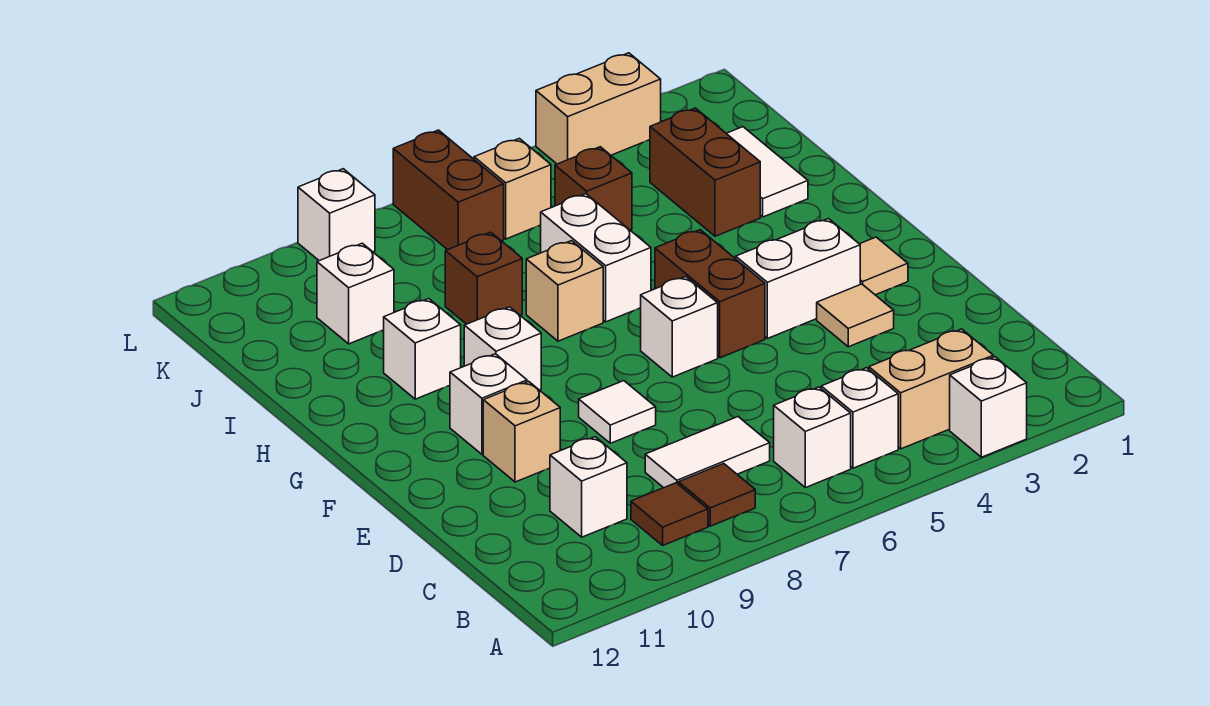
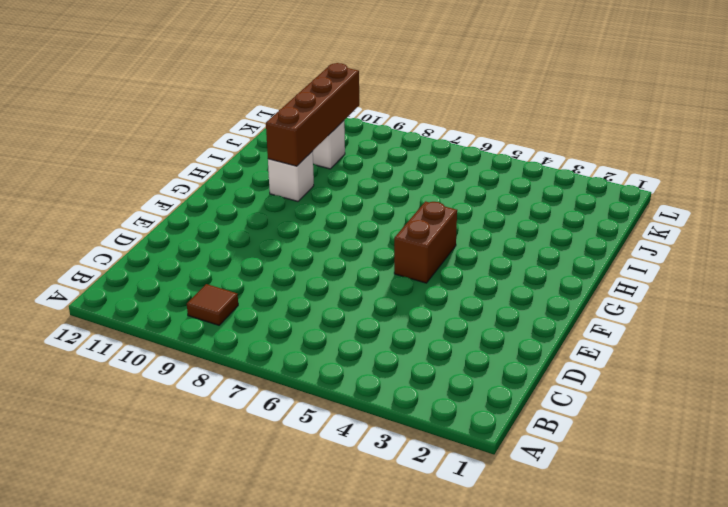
brown brick H10:K10 level 2 -> none
none -> white brick A3 level 1
none -> tan brick B3:B4 level 1
none -> white brick B5 level 1

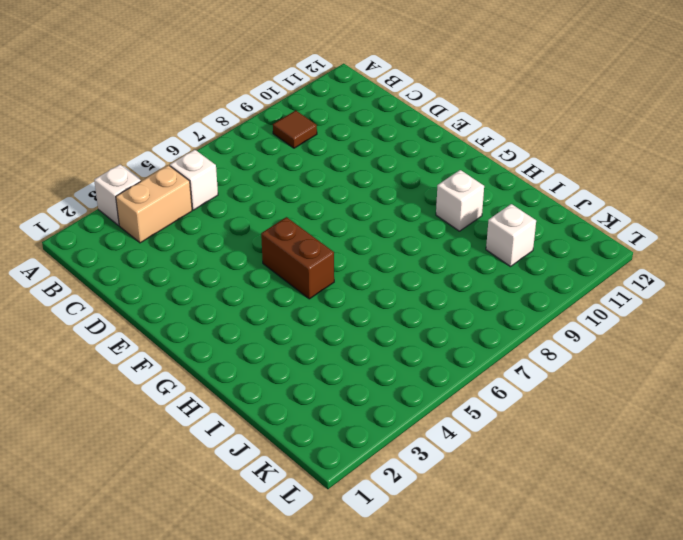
none -> white brick B6 level 1
none -> brown tile B8 level 1
none -> white tile C7:C8 level 1

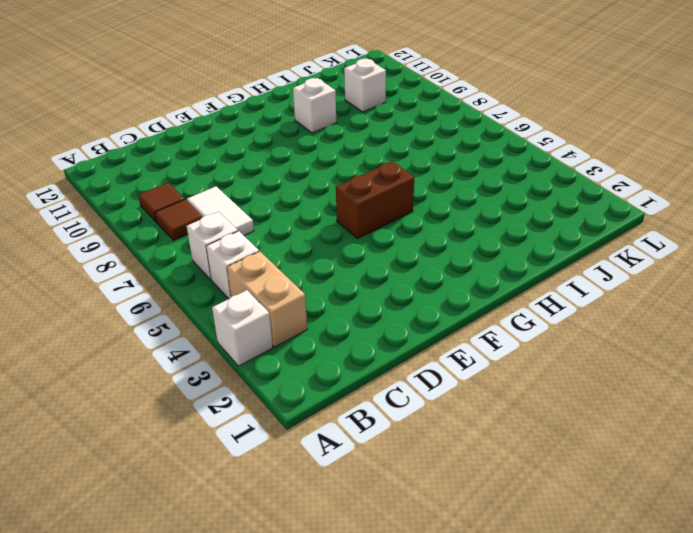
none -> white brick C10 level 1
none -> tan tile E3 level 1
none -> white tile E8 level 1

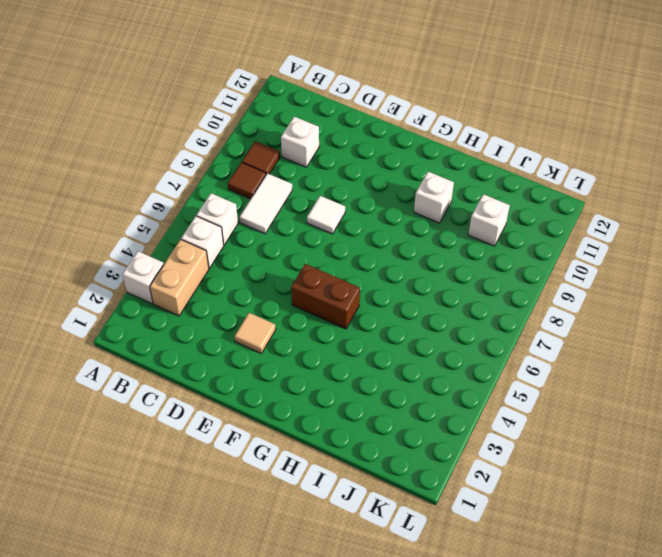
none -> tan brick E10 level 1
none -> tan tile F2 level 1
none -> white brick F3:F4 level 1

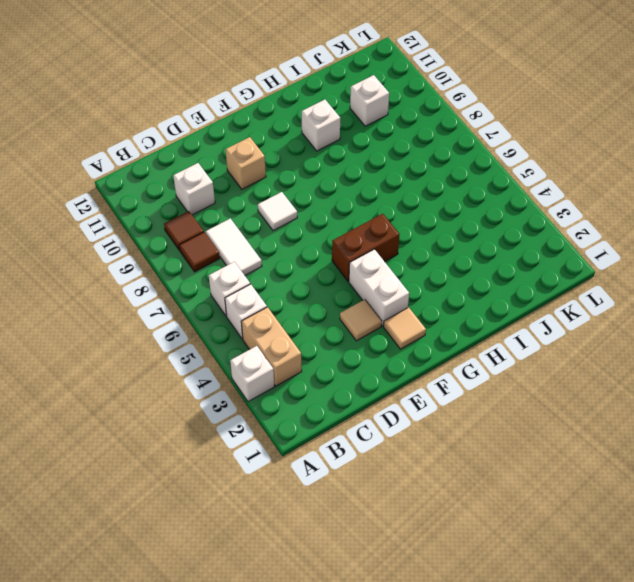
none -> white brick F6 level 1
none -> white brick F10 level 1
none -> white brick G9 level 1

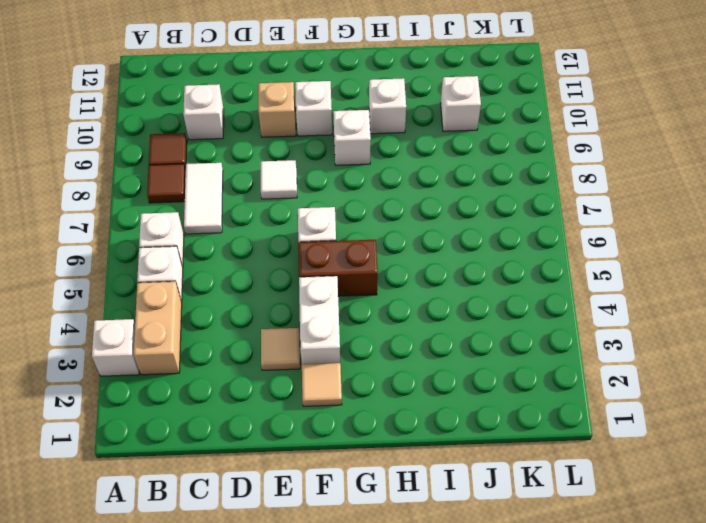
none -> white brick H6:I6 level 1
none -> tan brick H7 level 1
none -> white tile I2:J2 level 1

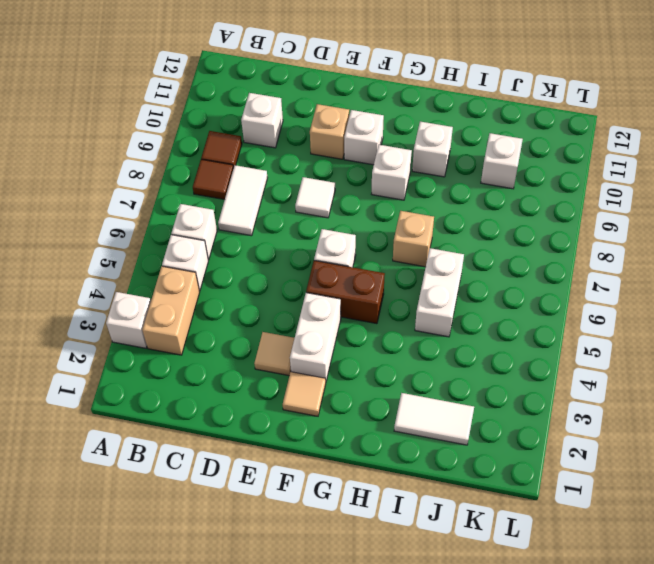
white brick I5:I6 level 1 -> white brick H6:I6 level 1
none -> brown brick I3:J3 level 1
none -> brown brick I8 level 1
none -> brown brick J5 level 1

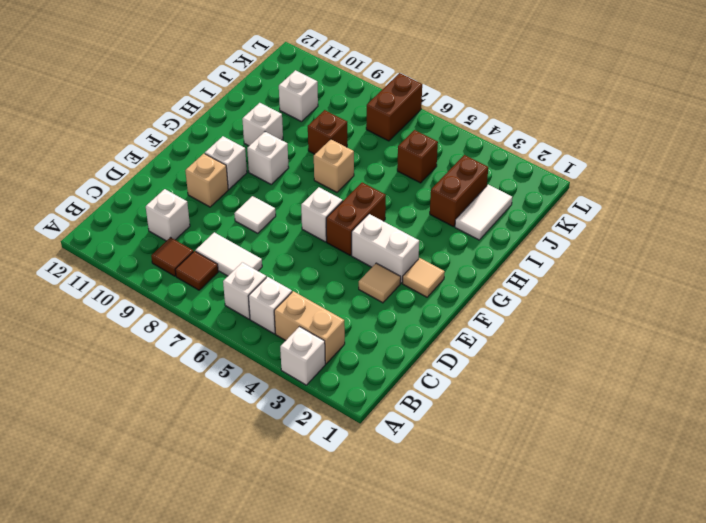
none -> white brick H6:I6 level 1
none -> tan brick K6 level 1
none -> tan brick L3:L4 level 1

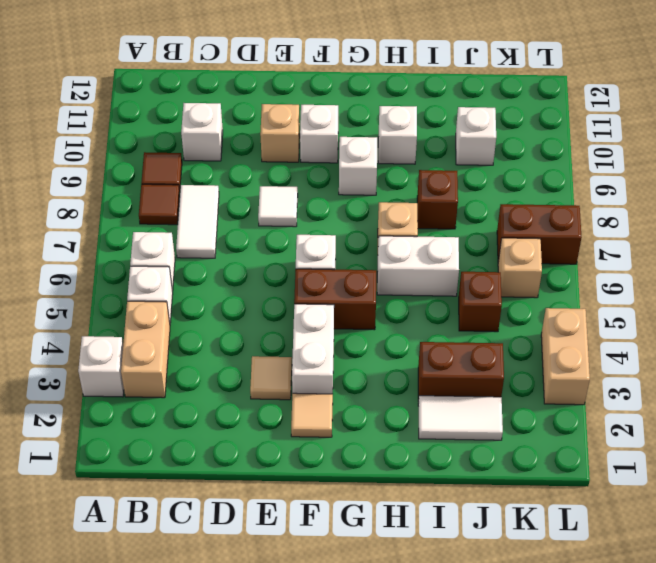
none -> white brick L9 level 1

